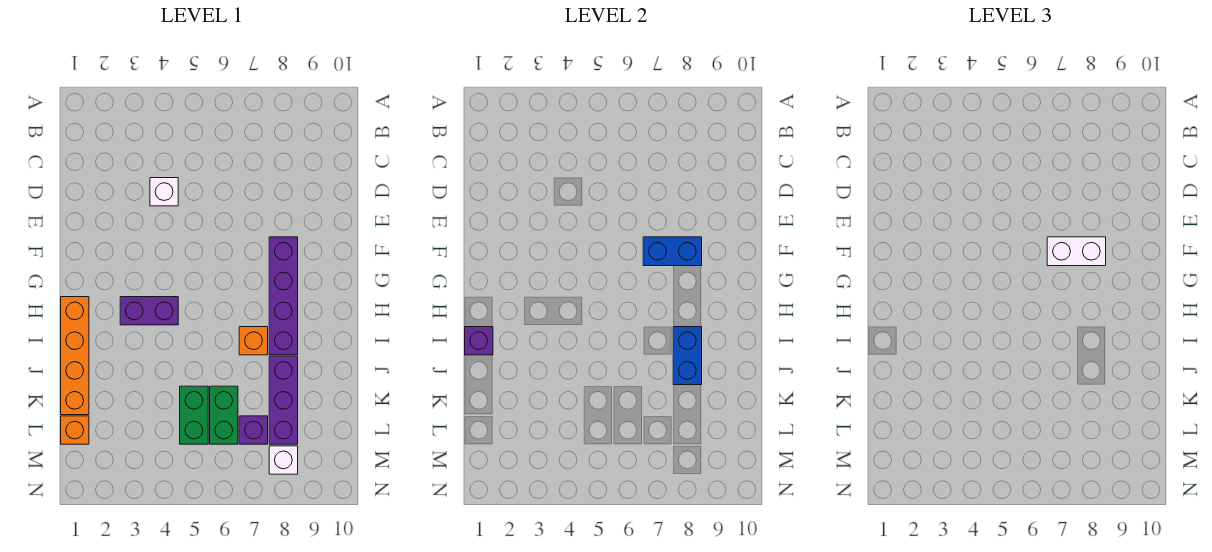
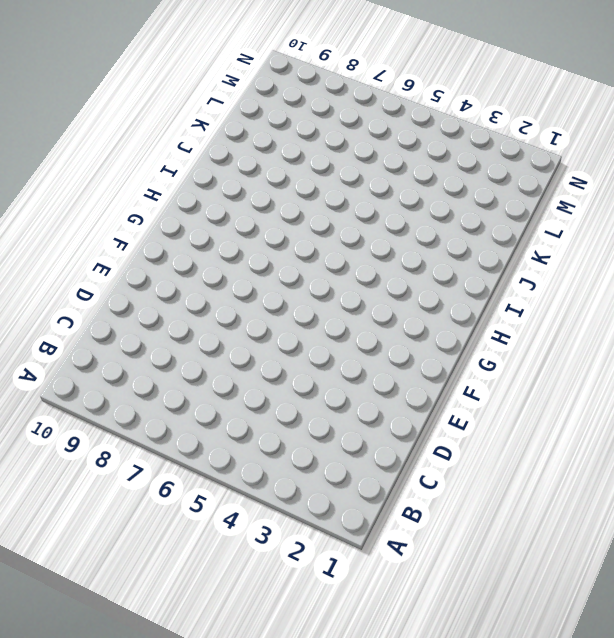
none -> white brick D4 level 1
none -> purple brick F8:I8 level 1
none -> orange brick H1:K1 level 1

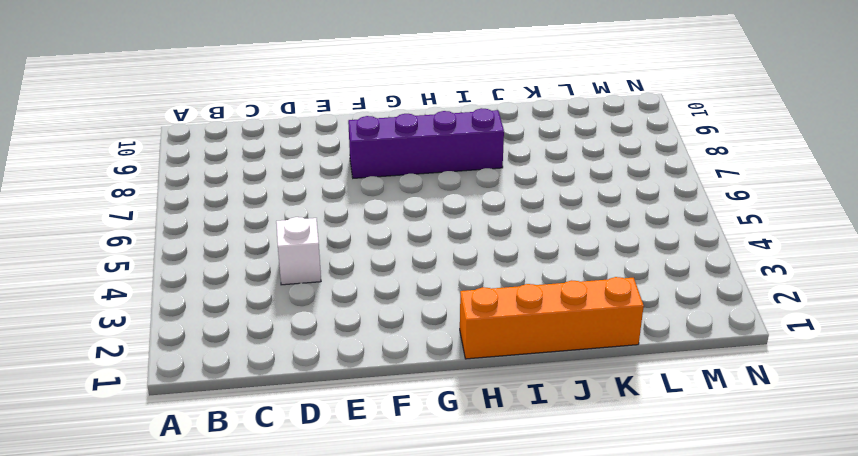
none -> purple brick H3:H4 level 1
none -> orange brick I7 level 1
none -> purple brick J8:L8 level 1

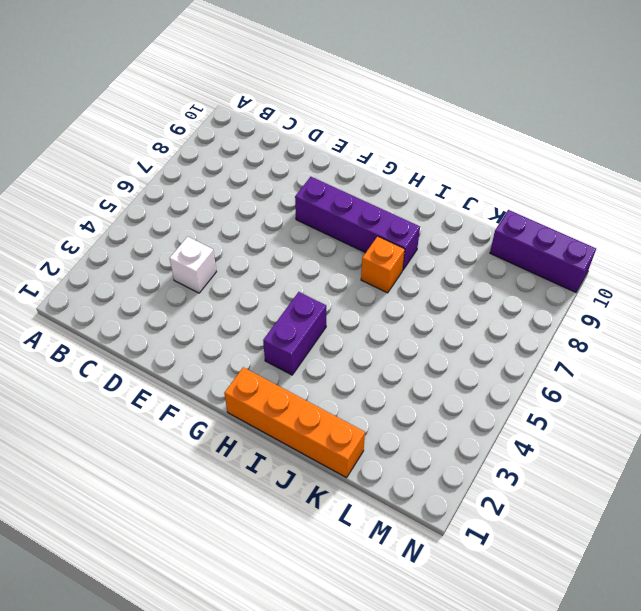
purple brick L10:N10 level 1 -> purple brick J8:L8 level 1
none -> green brick K5:L5 level 1
none -> green brick K6:L6 level 1
none -> orange brick L1 level 1

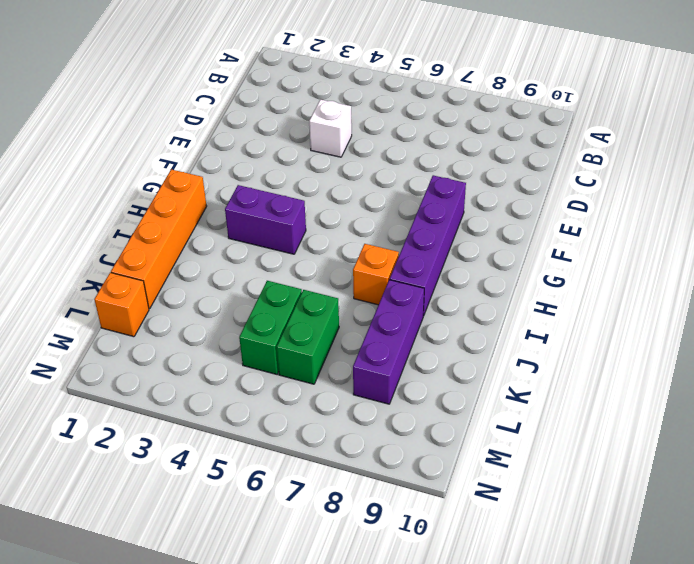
none -> purple brick L7 level 1
none -> white brick M8 level 1
none -> blue brick F7:F8 level 2

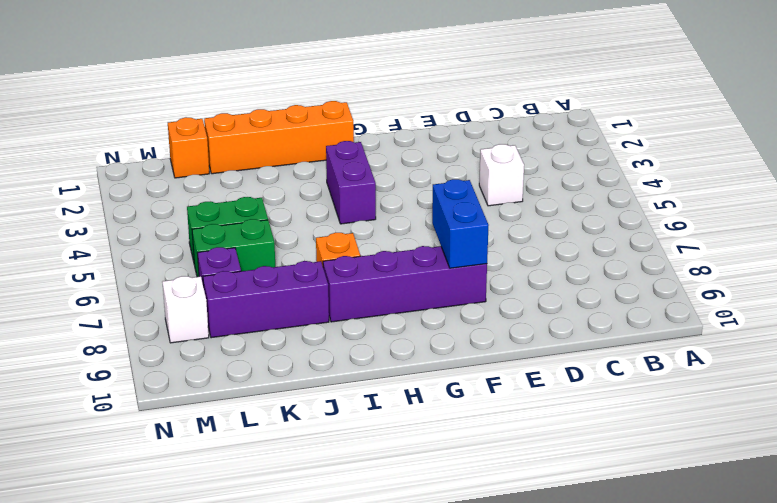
none -> purple brick I1 level 2
none -> blue brick I8:J8 level 2
none -> white brick F7:F8 level 3

